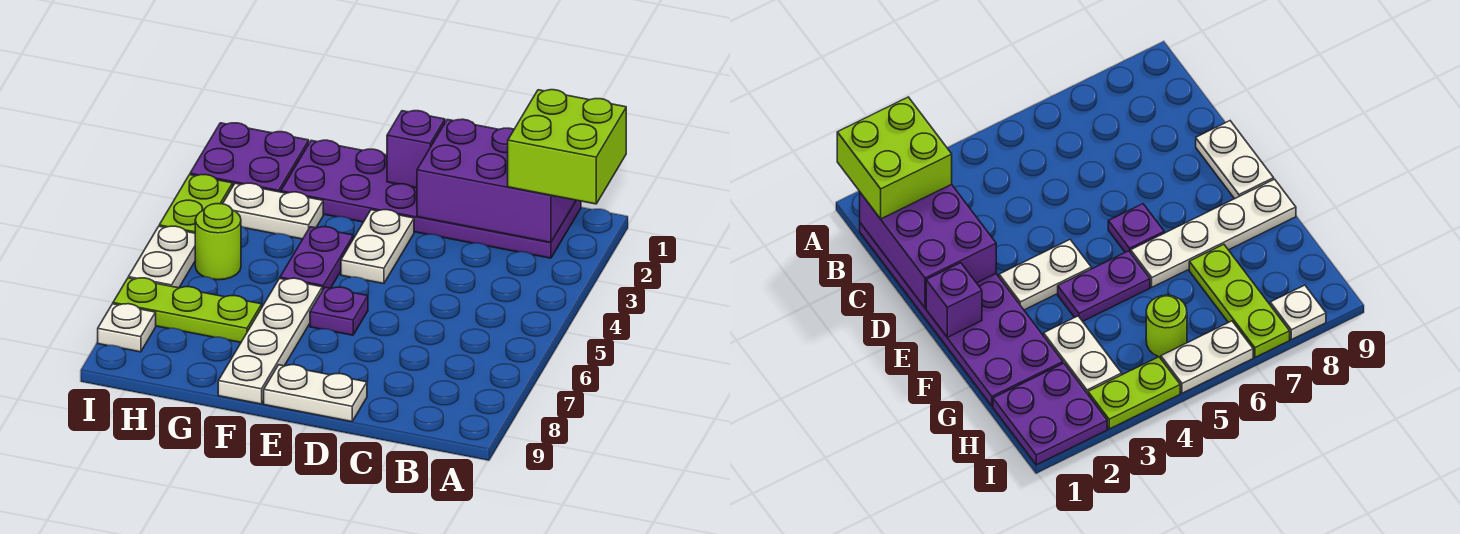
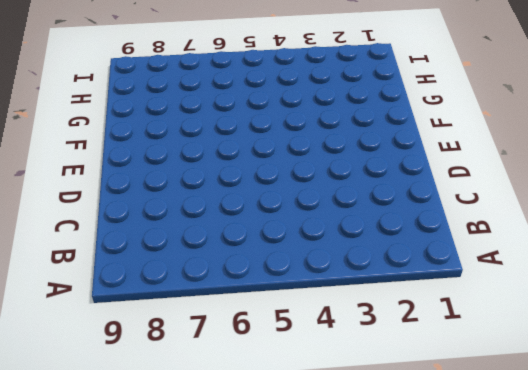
none -> purple plate B1:G2 level 1
none -> white plate D9:E9 level 1
none -> white plate E3:E4 level 1

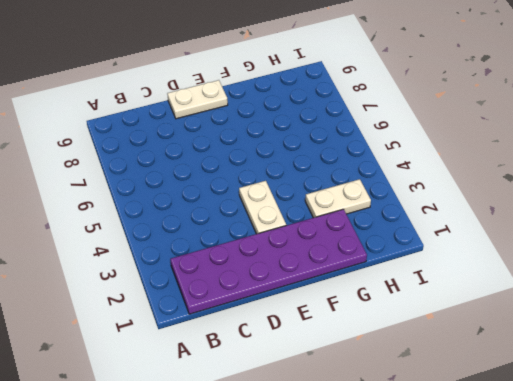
none -> purple plate E6 level 1
none -> purple plate F4:F5 level 1
none -> white plate F6:F9 level 1

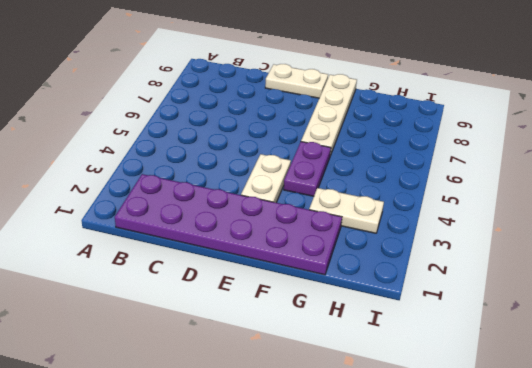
none -> purple plate E6 level 1
none -> lime plate G7:I7 level 1
none -> purple plate H1:I2 level 1

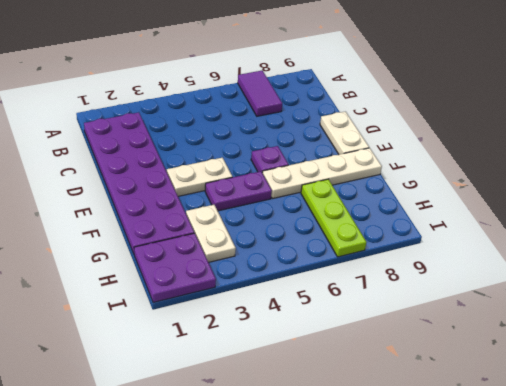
purple tile A7:B7 level 1 -> none
none -> lime round brick H5 level 1
none -> lime plate I3:I4 level 1
none -> white plate I5:I6 level 1

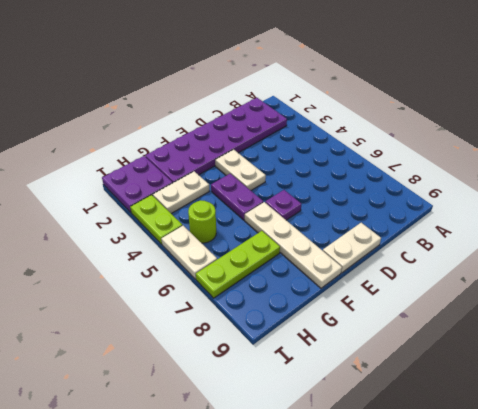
none -> white plate I8 level 1
none -> purple brick B1:D2 level 2
none -> purple brick E1 level 2

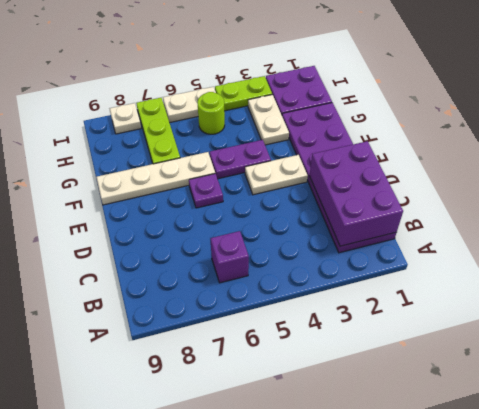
purple brick B6 level 1 -> purple brick E1 level 2
none -> white plate D9:E9 level 1
none -> lime brick A1:B2 level 3

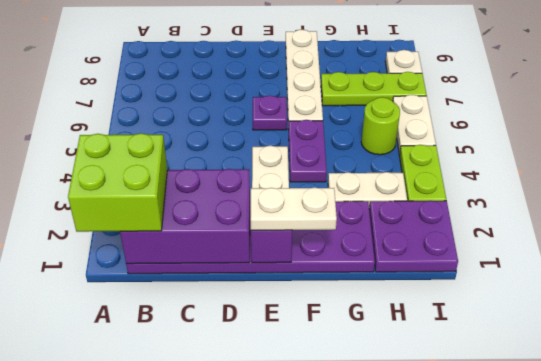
white plate E1:F1 level 3 -> white plate D9:E9 level 1

